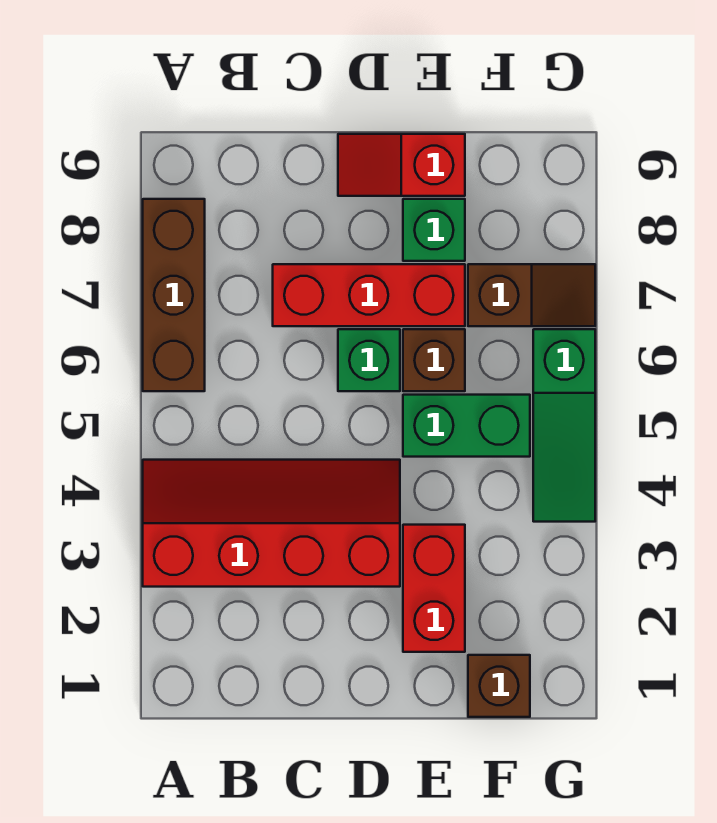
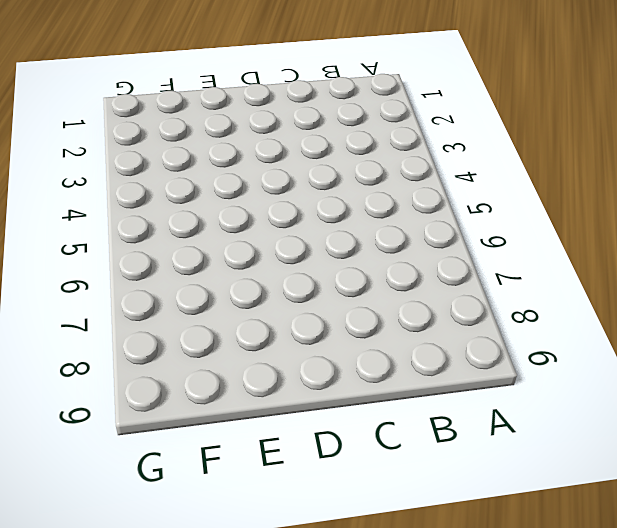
none -> red slope A3:D4 level 1 top 3
none -> brown brick A6:A8 level 1
none -> red brick C7:E7 level 1

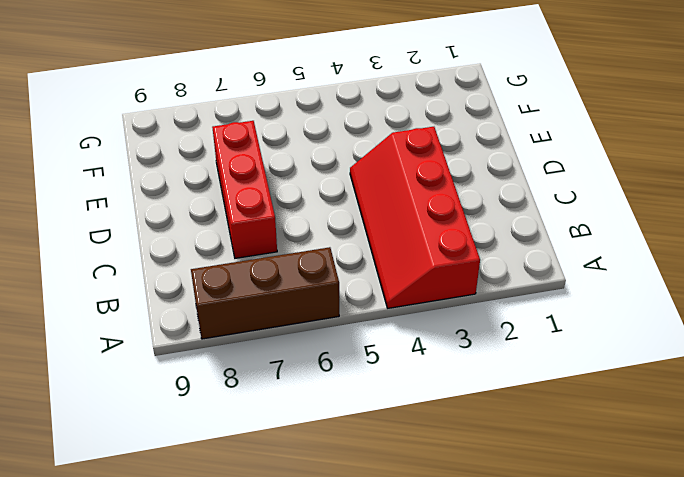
none -> green brick D6 level 1
none -> red slope D9:E9 level 1 top E
none -> red brick E2:E3 level 1

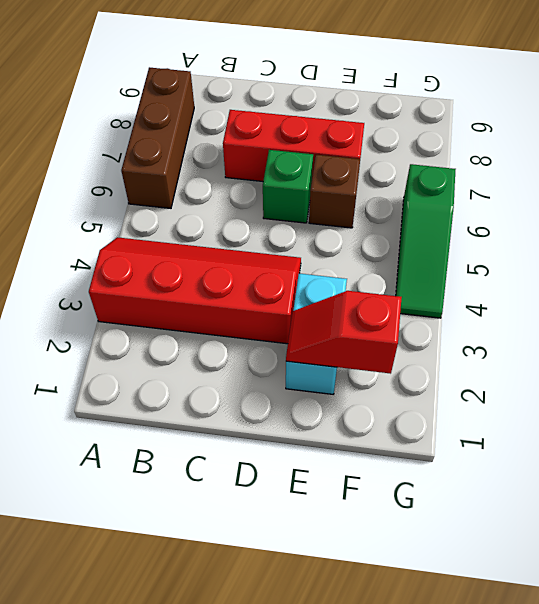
cyan brick E2:E3 level 1 -> red brick E2:E3 level 1
red slope E2:F2 level 2 top F -> red slope D9:E9 level 1 top E
none -> green brick E5:F5 level 1
none -> green brick E8 level 1
none -> brown brick F1 level 1

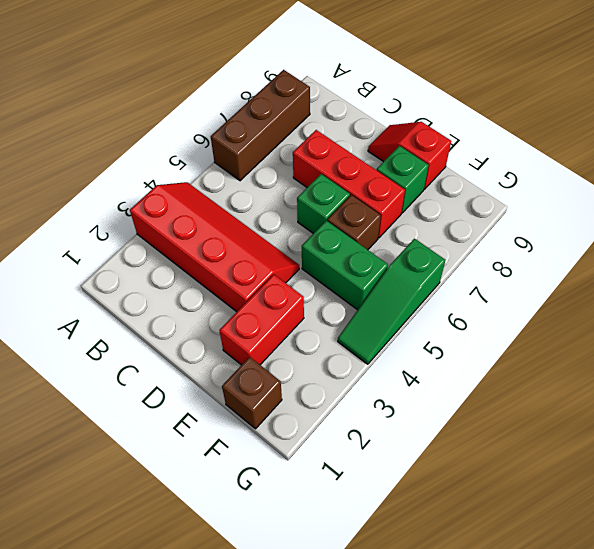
none -> brown slope F7:G7 level 1 top F

